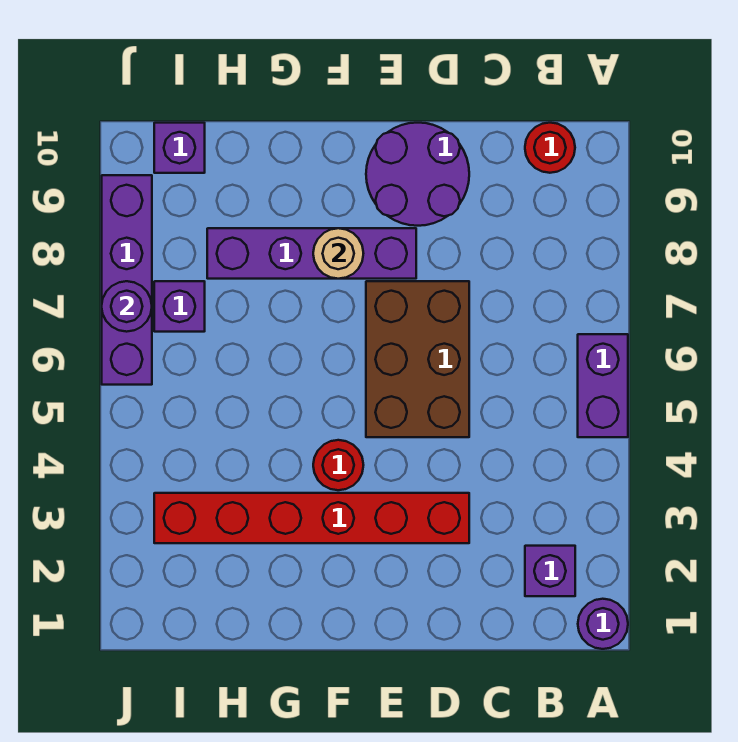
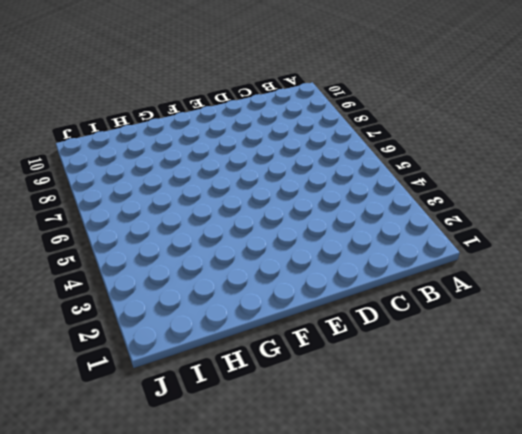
none -> purple round brick A1 level 1
none -> purple brick A5:A6 level 1
none -> purple brick B2 level 1

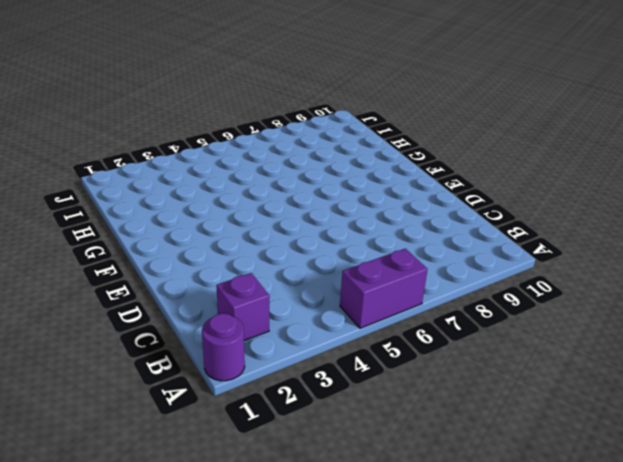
none -> red round brick B10 level 1
none -> red brick D3:I3 level 1
none -> brown brick D5:E7 level 1

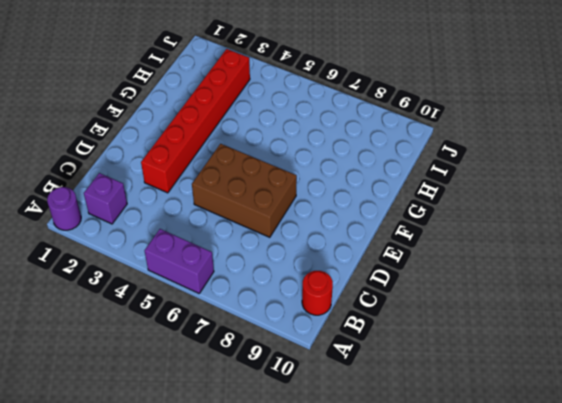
none -> purple round brick D9:E10 level 1
none -> purple brick E8:H8 level 1
none -> red round brick F4 level 1

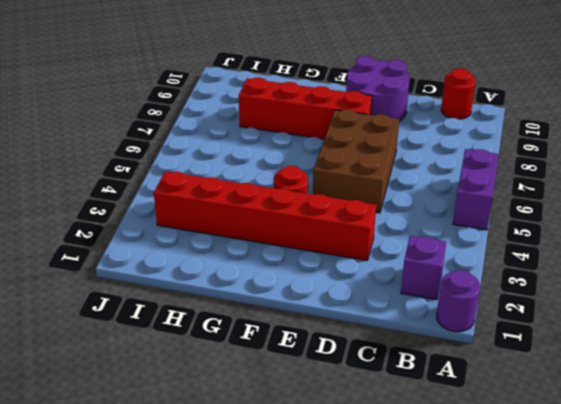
red brick E8:H8 level 1 -> purple brick E8:H8 level 1
none -> purple brick I7 level 1
none -> purple brick I10 level 1
none -> purple brick J6:J9 level 1

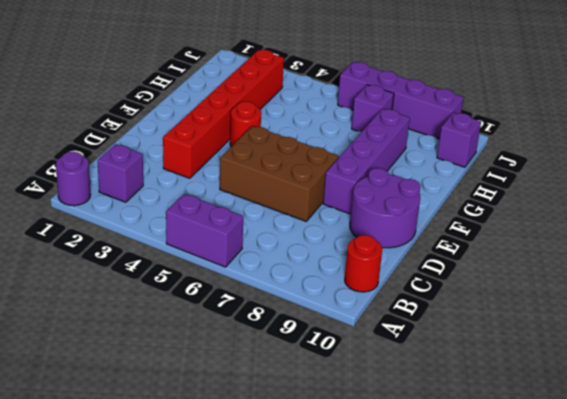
none -> tan round brick F8 level 2
none -> purple round brick J7 level 2

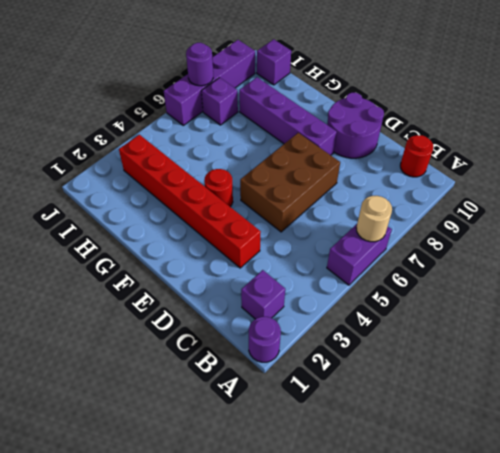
tan round brick A6 level 2 -> tan round brick F8 level 2

